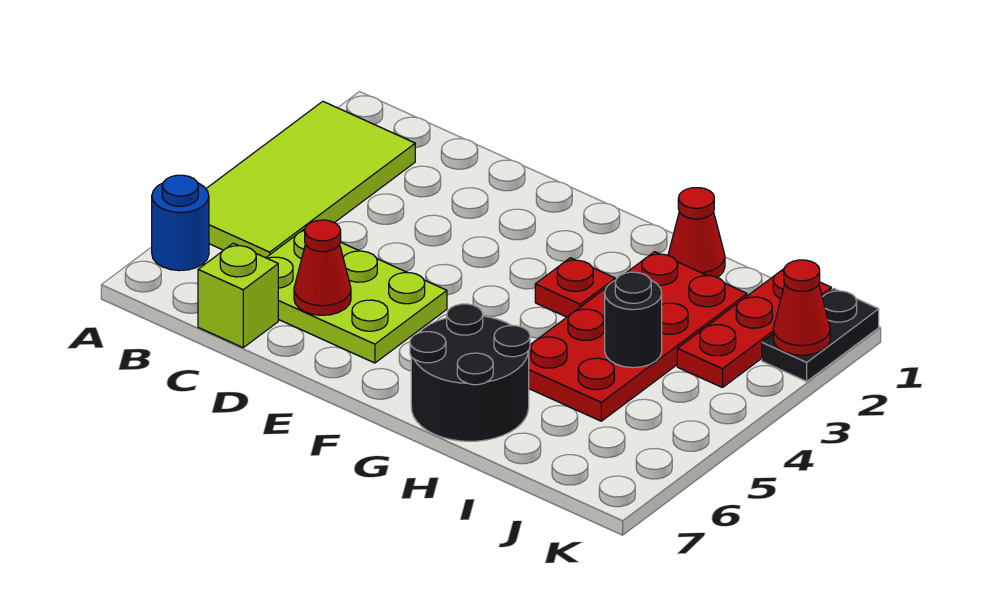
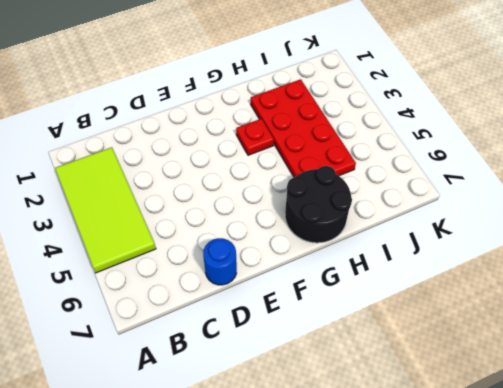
blue round brick D7 level 1 -> blue round brick A6 level 1
none -> lime plate C5:E6 level 1
none -> lime brick C7 level 1
none -> red cone H1 level 1

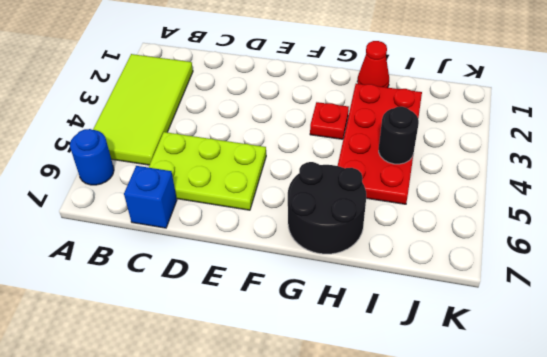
blue brick C7 level 1 -> lime brick C7 level 1
none -> red plate J1:J3 level 1
none -> black plate K1:K2 level 1
none -> red cone D6 level 2

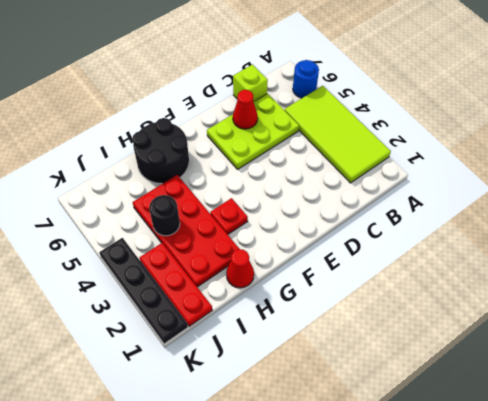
black plate K1:K4 level 1 -> black plate K1:K2 level 1
none -> red cone K2 level 2

